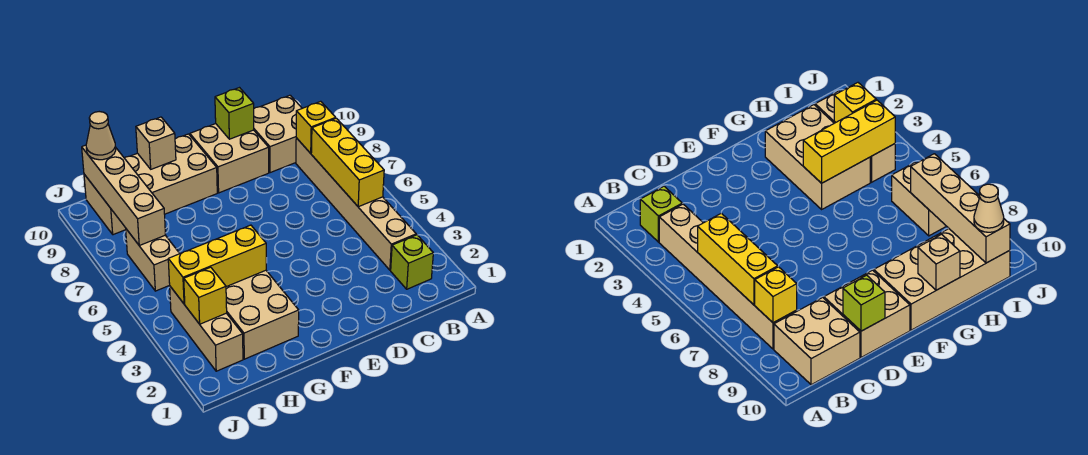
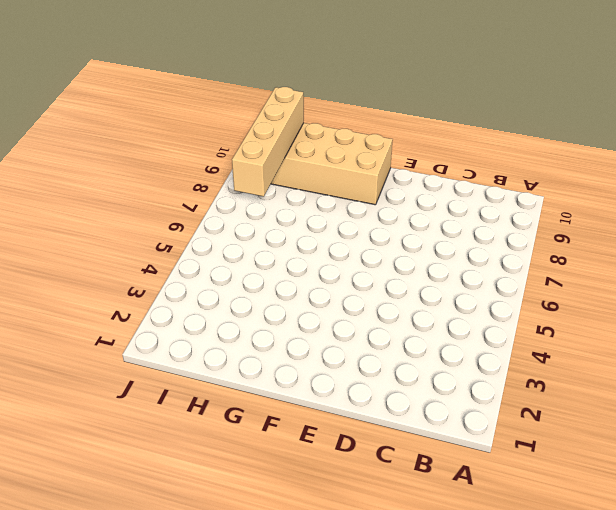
none -> lime brick B2 level 1
none -> tan brick B3:B8 level 1
none -> tan brick B9:C10 level 1

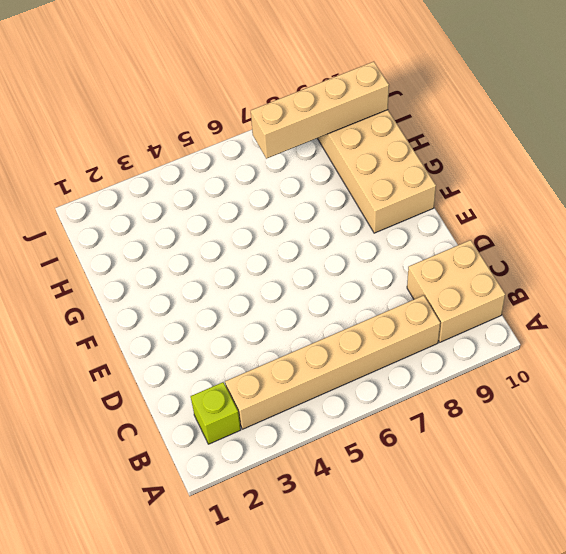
none -> tan brick D9:E10 level 1
none -> tan brick G2:H4 level 1
none -> tan brick I2:I4 level 1

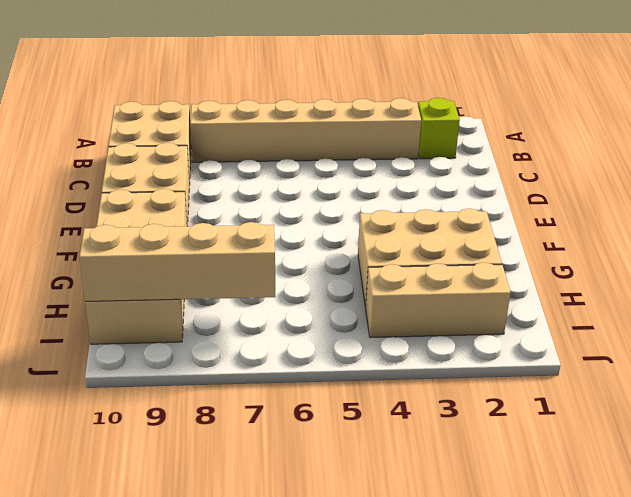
none -> tan brick I6:I7 level 1
none -> yellow brick B5:B7 level 2
none -> yellow brick B8 level 2

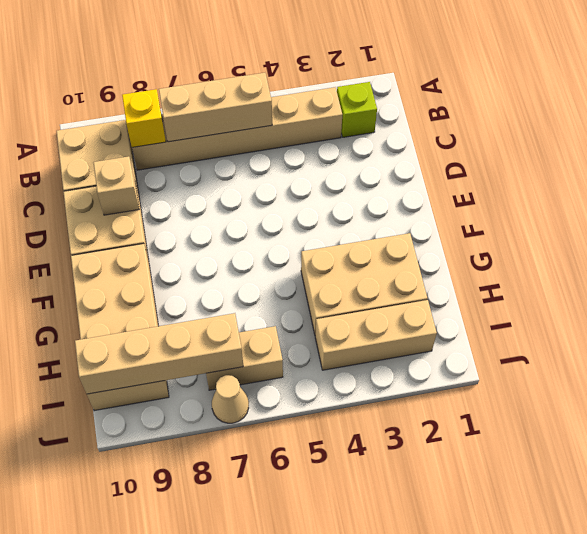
tan brick B5:B7 level 2 -> yellow brick B5:B7 level 2
tan brick D9 level 2 -> tan brick G10 level 2
tan cone J7 level 1 -> tan cone I10 level 3
none -> lime brick D10 level 2
none -> yellow brick G4:I4 level 2
none -> yellow brick I3 level 2

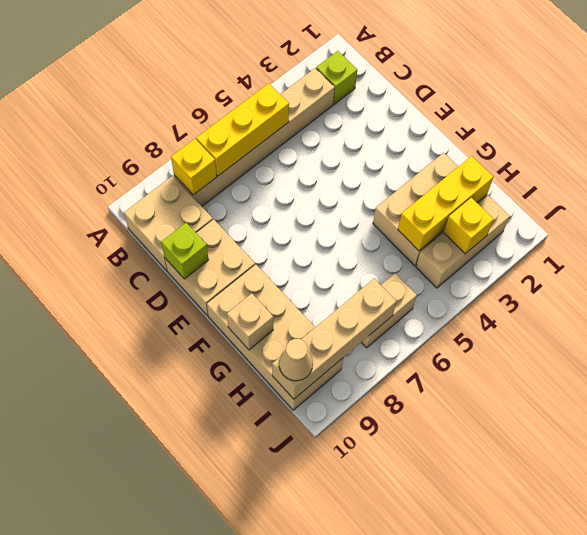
yellow brick H2:H4 level 2 -> yellow brick G4:I4 level 2

